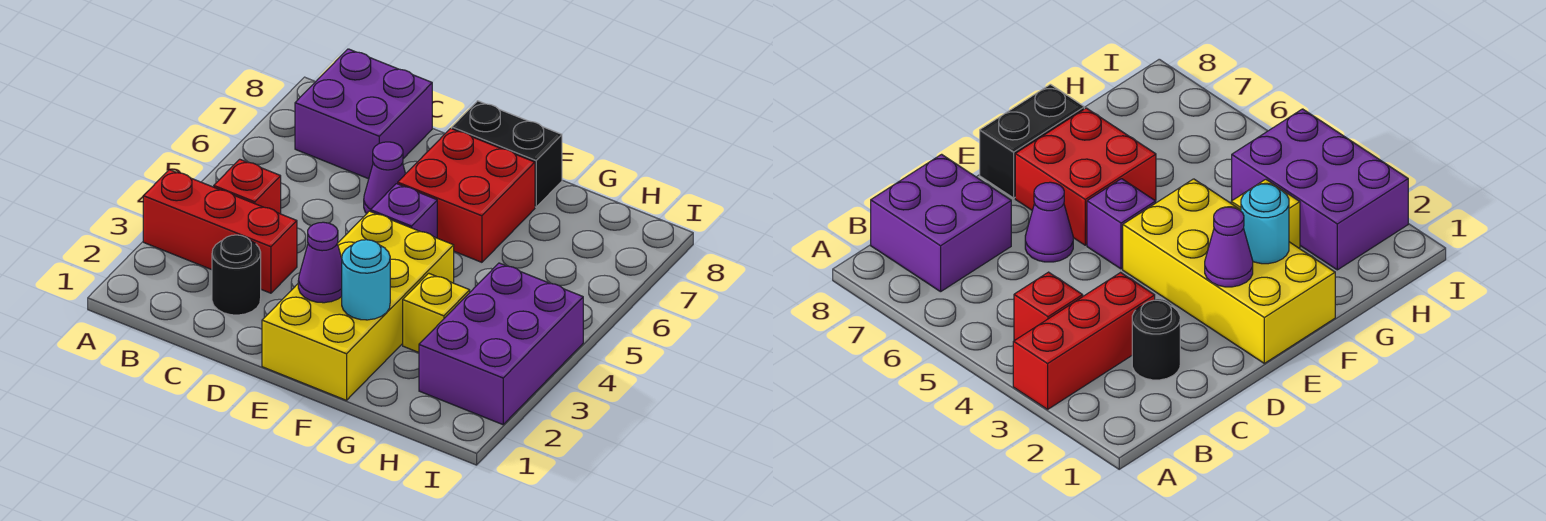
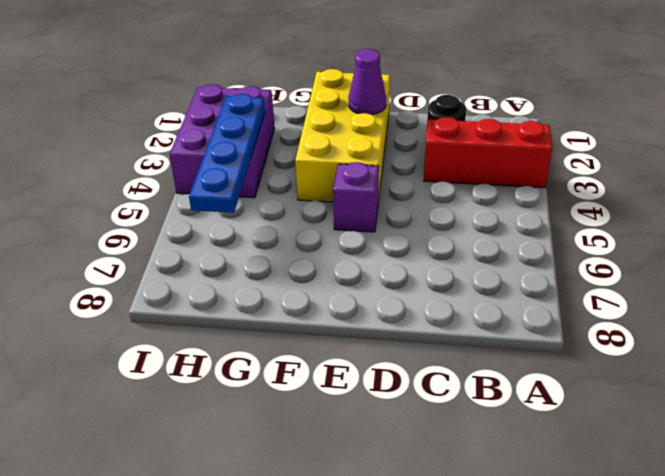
blue plate H3:H6 level 2 -> none
none -> red brick B4 level 1
none -> purple brick B7:C8 level 1
none -> purple cone D6 level 1

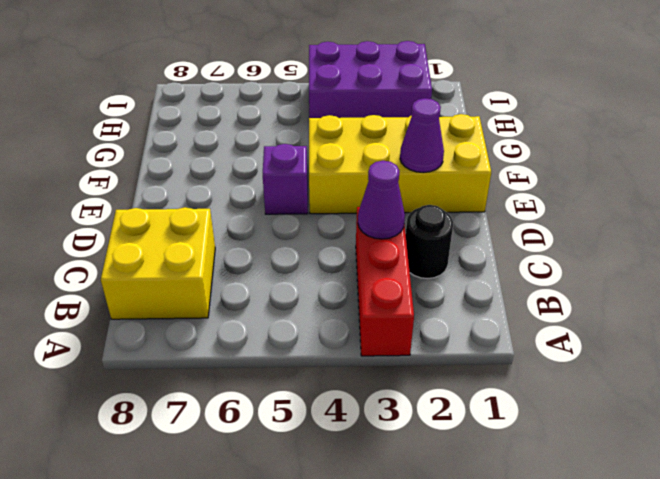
yellow brick B7:C8 level 1 -> purple brick B7:C8 level 1
purple cone C3 level 2 -> purple cone D6 level 1
none -> red brick B4 level 1
none -> red brick E6:F7 level 1
none -> black brick E8:F8 level 1

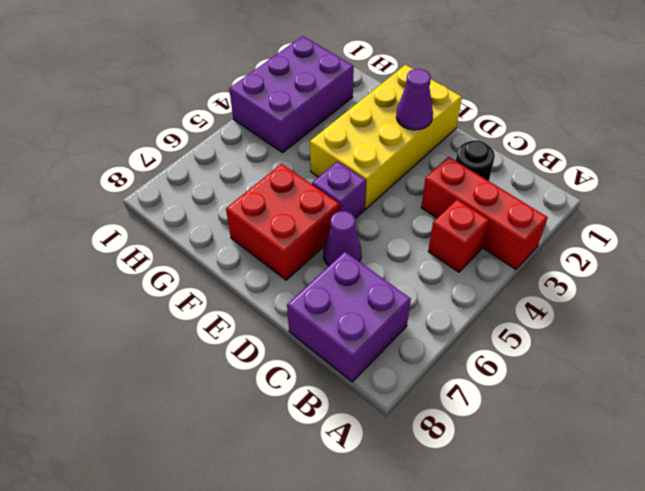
none -> black brick E8:F8 level 1
none -> yellow brick G3 level 1
none -> cyan round brick F2 level 2

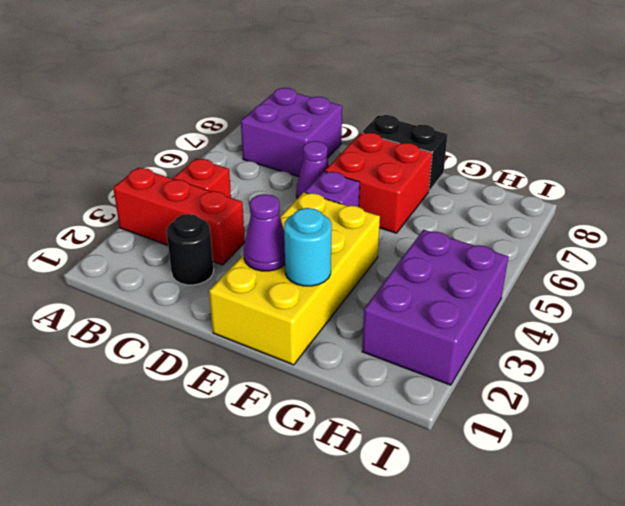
none -> yellow brick G3 level 1

